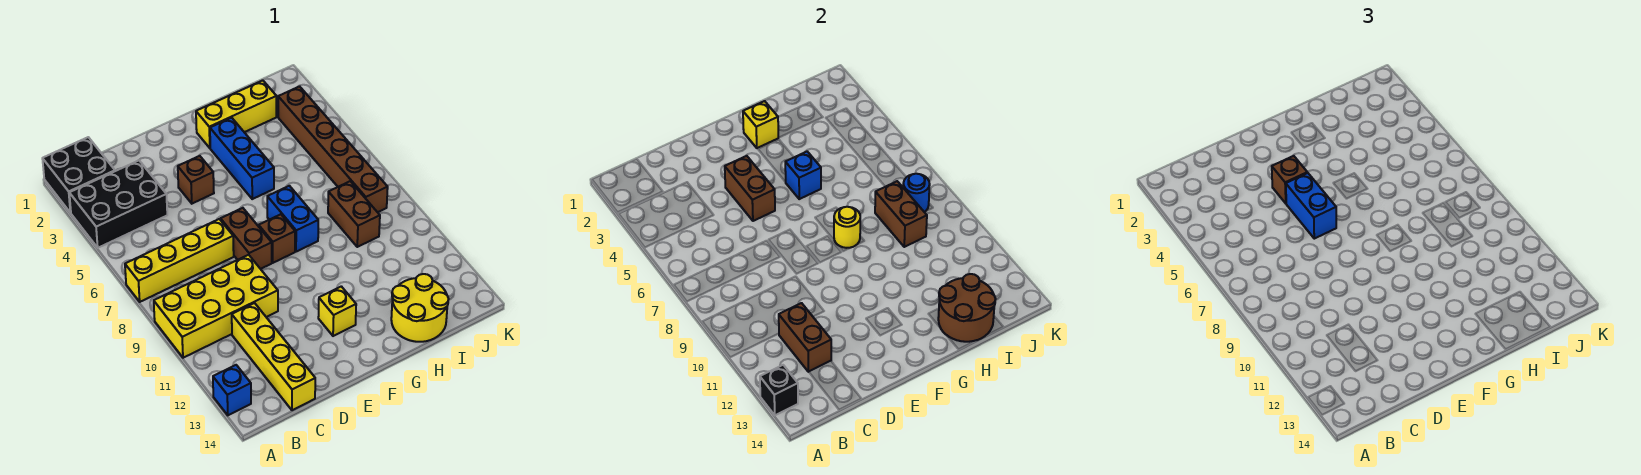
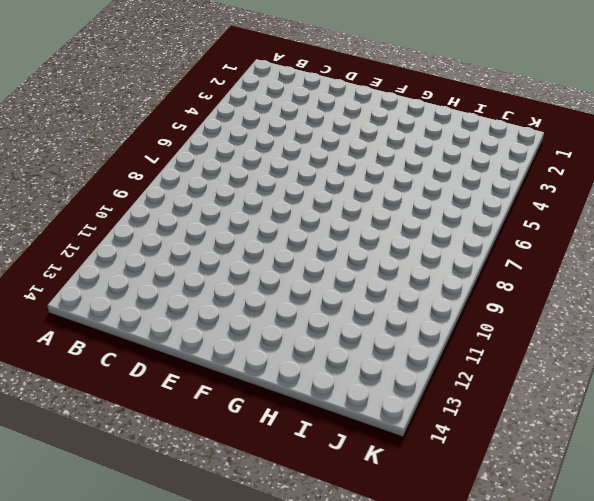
none -> black brick A1:B2 level 1
none -> black brick A3:C4 level 1
none -> yellow brick A7:D7 level 1

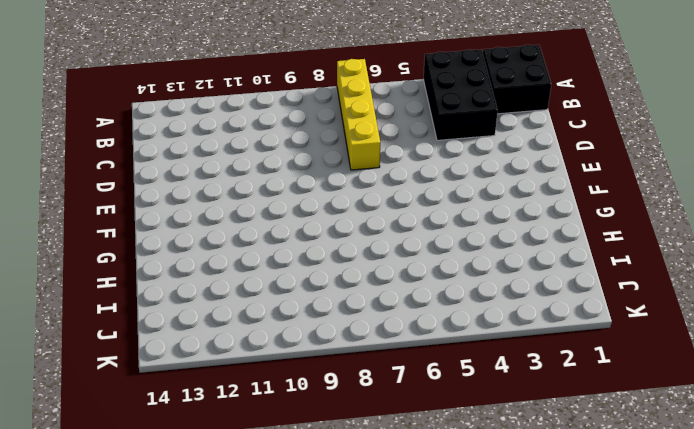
none -> yellow brick A9:D10 level 1
none -> blue brick A13 level 1
none -> yellow brick C11:C14 level 1

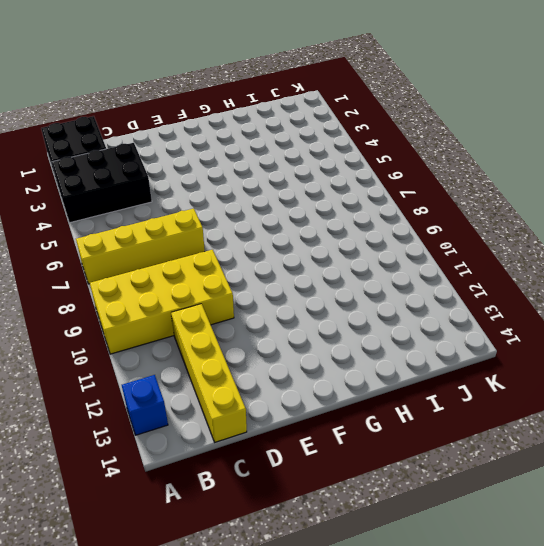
none -> brown brick E4 level 1
none -> brown brick E7:E8 level 1
none -> brown brick F8 level 1

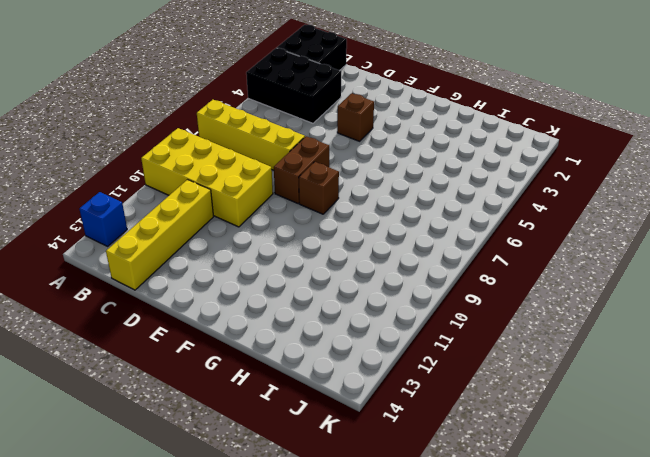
none -> yellow brick F12 level 1
none -> yellow brick G2:I2 level 1
none -> blue brick G3:G5 level 1

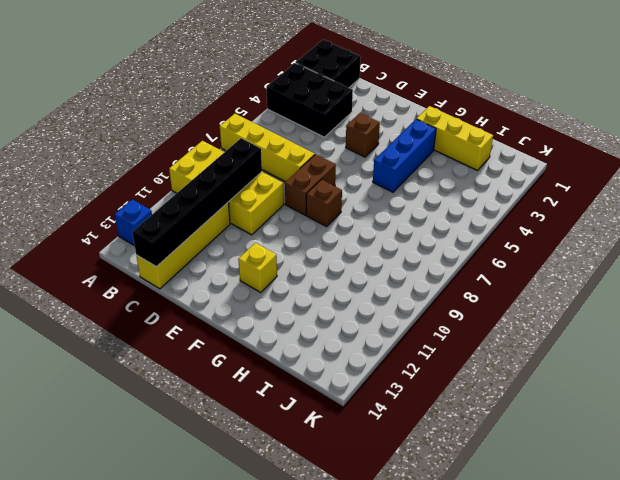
black brick C9:C14 level 2 -> brown brick C11:C12 level 2
none -> blue brick G7:G8 level 1
none -> yellow round brick H13:I14 level 1
none -> brown brick I8:I9 level 1

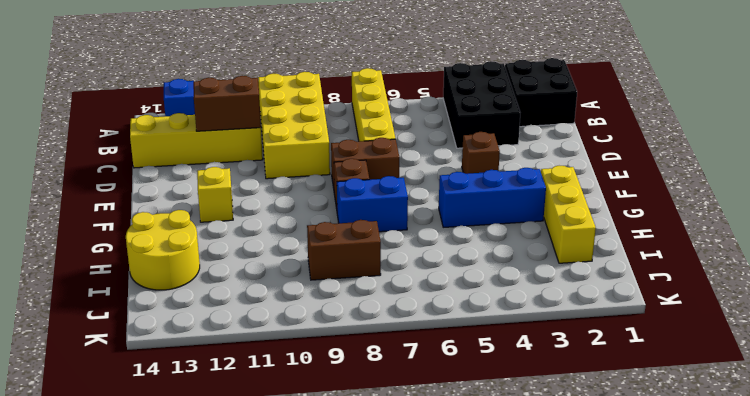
none -> brown brick J3:J8 level 1
none -> black brick A13 level 2
none -> brown brick E4:E5 level 2

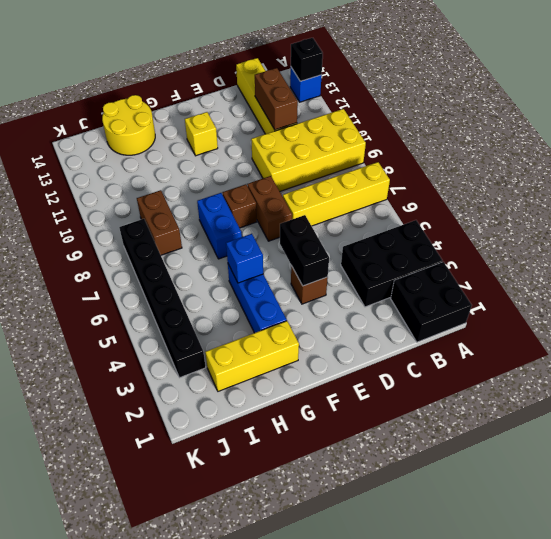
black brick E4:E5 level 2 -> brown brick E4:E5 level 2
black brick J3:J8 level 1 -> brown brick J3:J8 level 1
none -> yellow brick G2 level 2
none -> yellow round brick G8 level 2
none -> brown round brick H13:I14 level 2

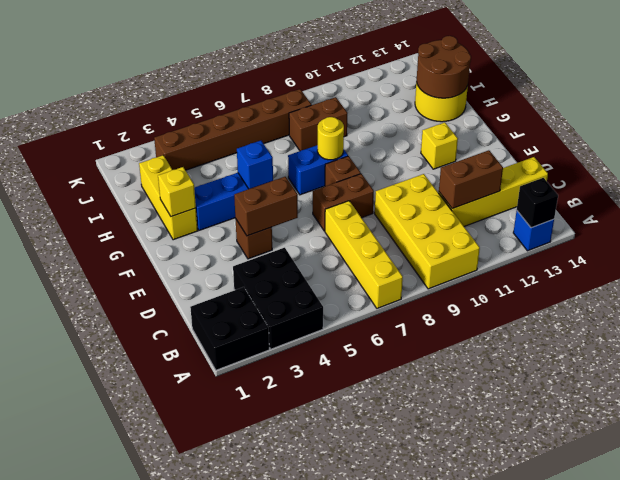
none -> brown brick I8:I9 level 2
none -> blue round brick J8 level 2
none -> brown brick E4 level 3

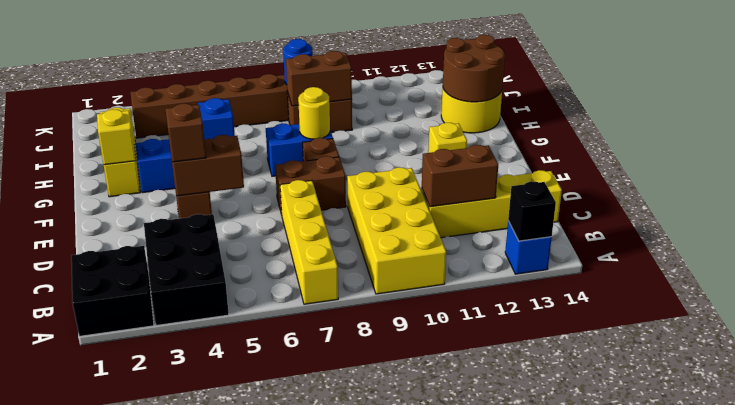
none -> blue brick E5:E6 level 3

